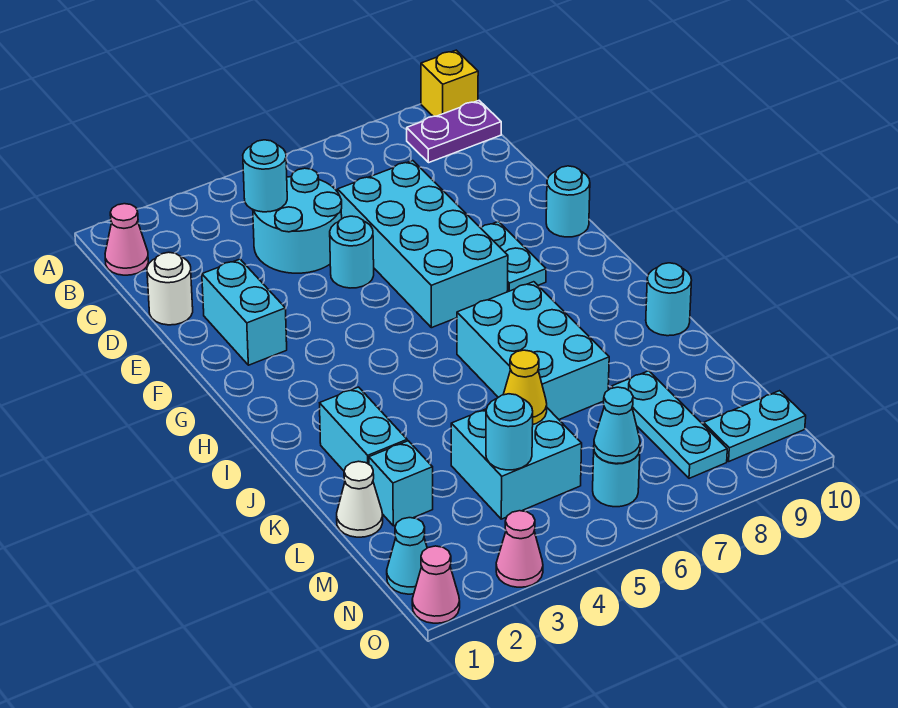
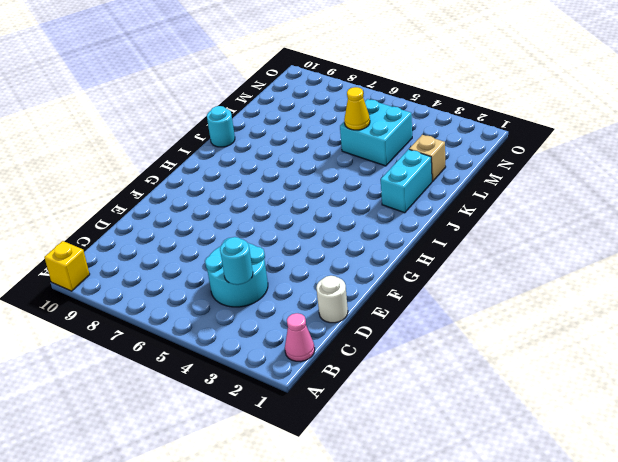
tan brick L2 level 1 -> cyan brick L2 level 1
none -> purple plate B9:B10 level 1
none -> cyan brick D6:G7 level 1
none -> cyan brick E2:F2 level 1

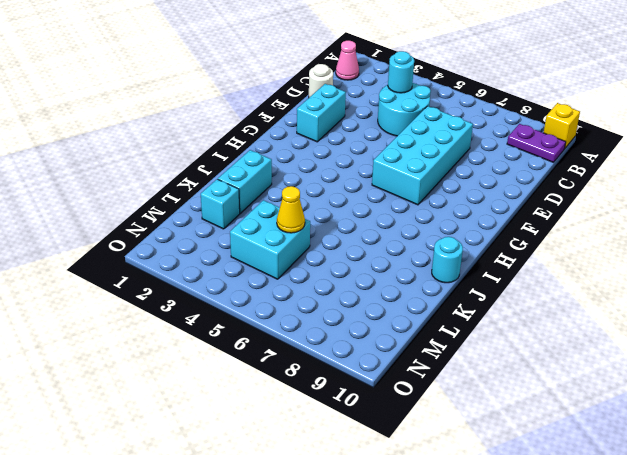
none -> cyan round brick E5 level 1
none -> cyan plate F8:G8 level 1
none -> cyan round brick F10 level 1

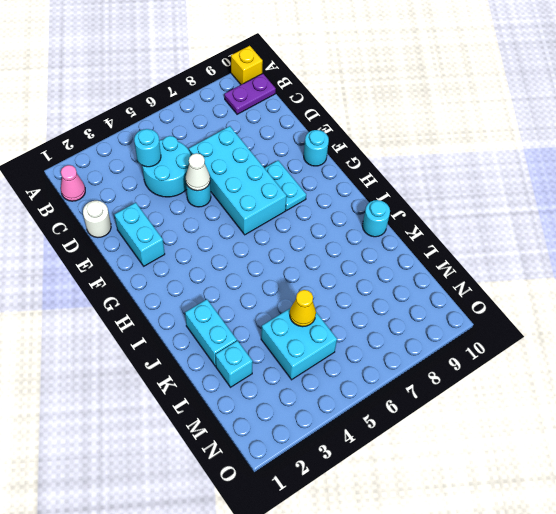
white cone E5 level 2 -> white cone L1 level 1
none -> cyan brick I6:K7 level 1
none -> cyan plate L8:N8 level 1
none -> cyan cone N1 level 1

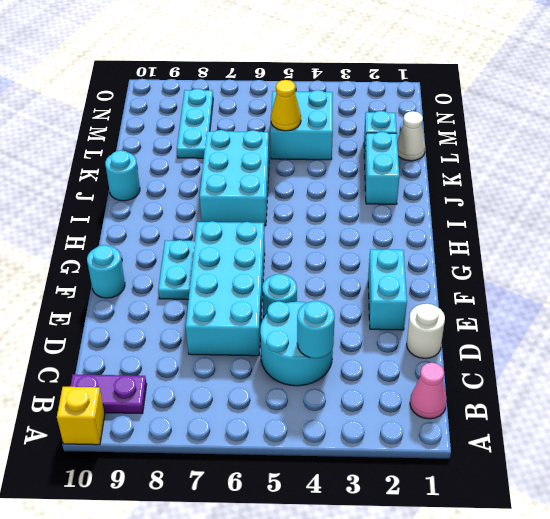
none -> cyan cone N1 level 1
none -> cyan round brick N6 level 1
none -> cyan plate N9:N10 level 1

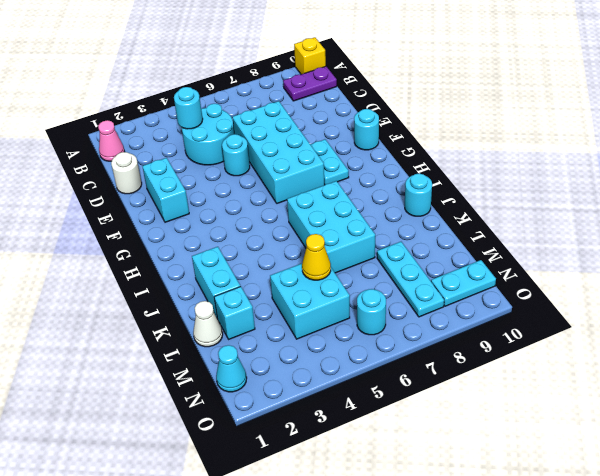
none -> pink cone O1 level 1
none -> pink cone O3 level 1
none -> cyan round brick M4 level 2

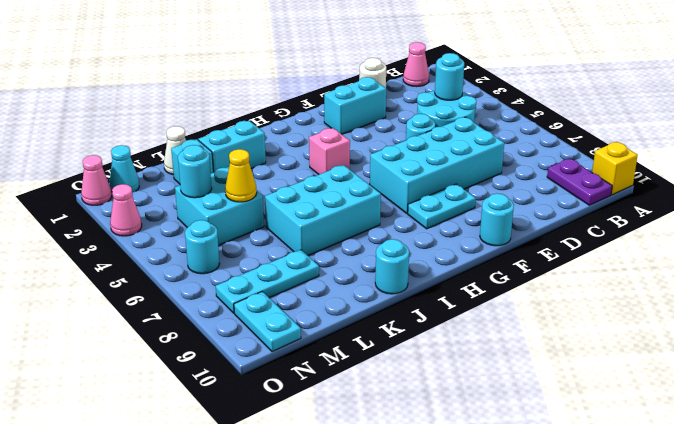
pink brick H4 level 1 -> none
none -> cyan cone N6 level 2

